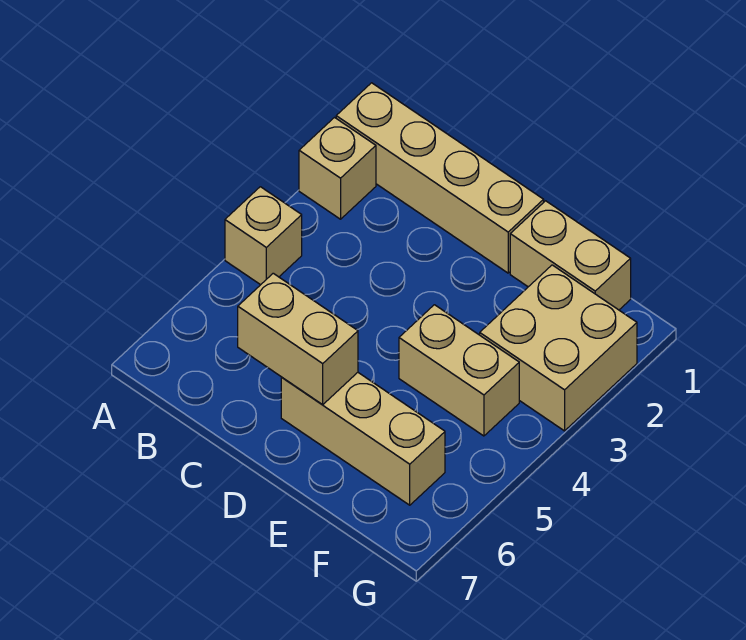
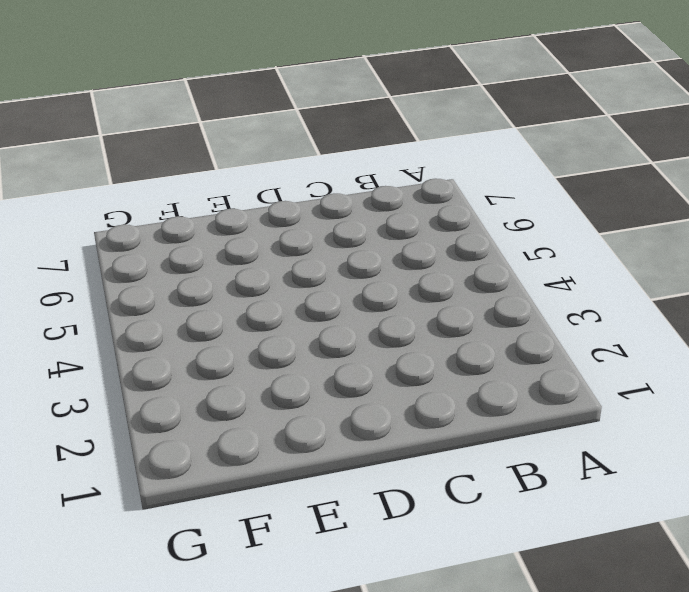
none -> tan brick A1:D1 level 1
none -> tan brick A2 level 1

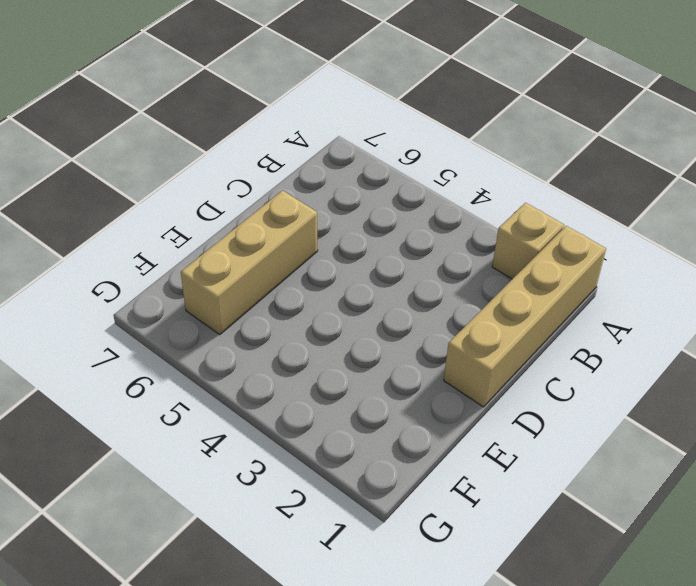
none -> tan brick A4 level 1
none -> tan brick E1:F1 level 1

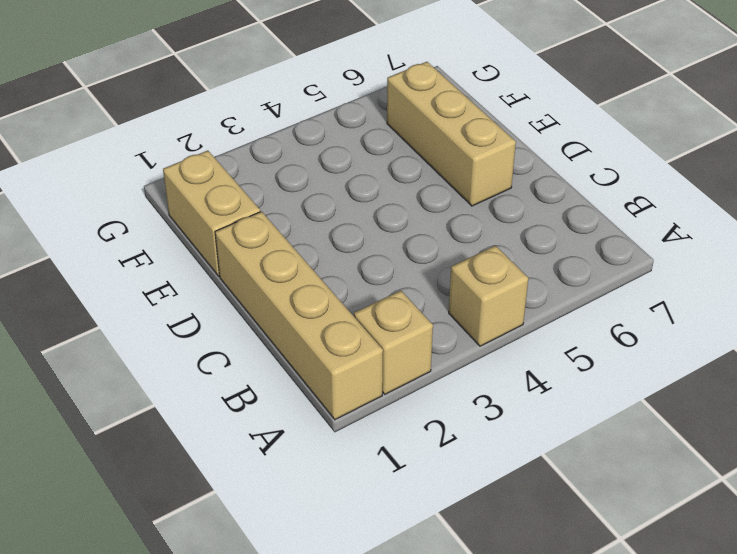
none -> tan brick E4:F4 level 1
none -> tan brick F2:G3 level 1

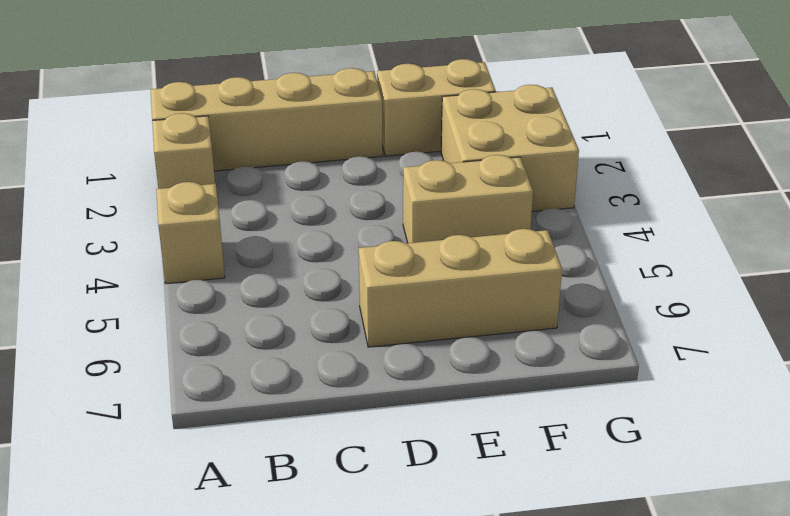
none -> tan brick C6:D6 level 2

